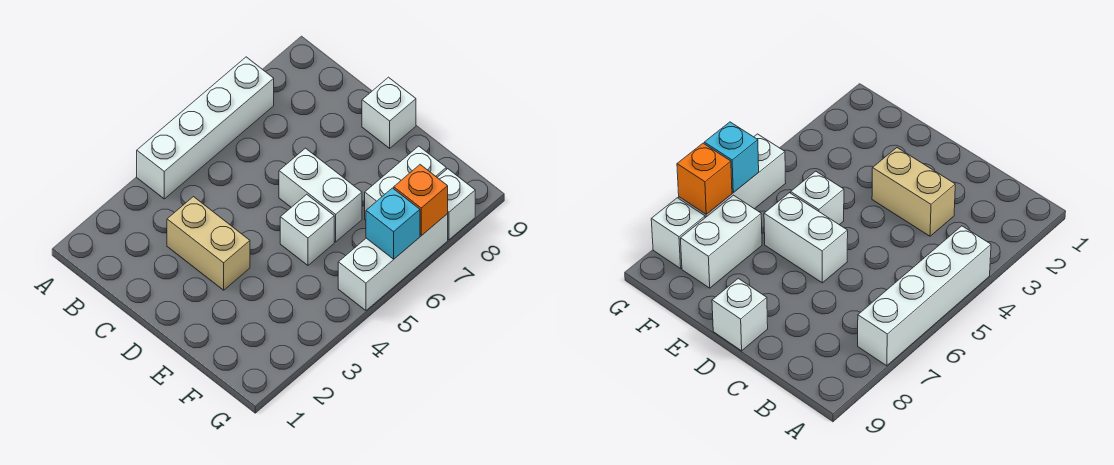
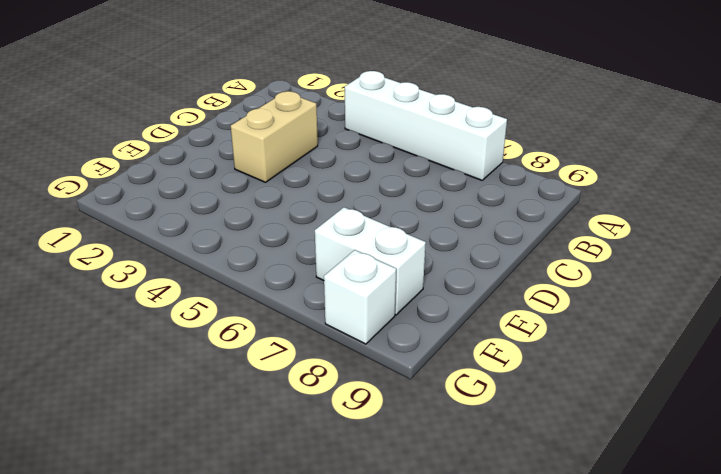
none -> white brick D6:E6 level 1
none -> white brick D9 level 1

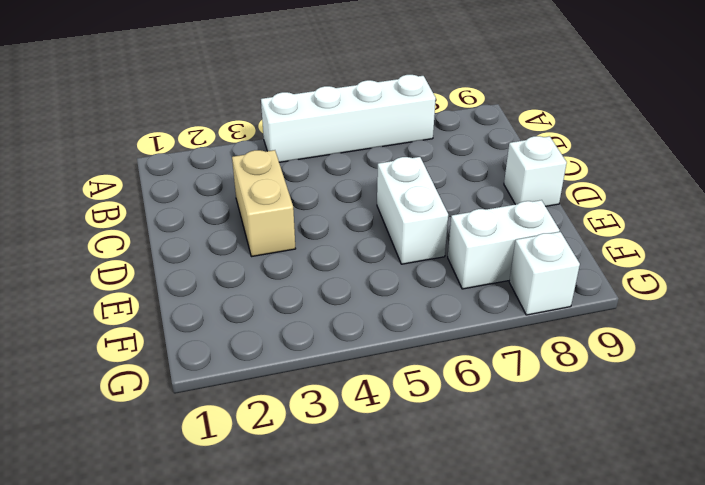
none -> white brick E5 level 1
none -> white brick G5:G7 level 1

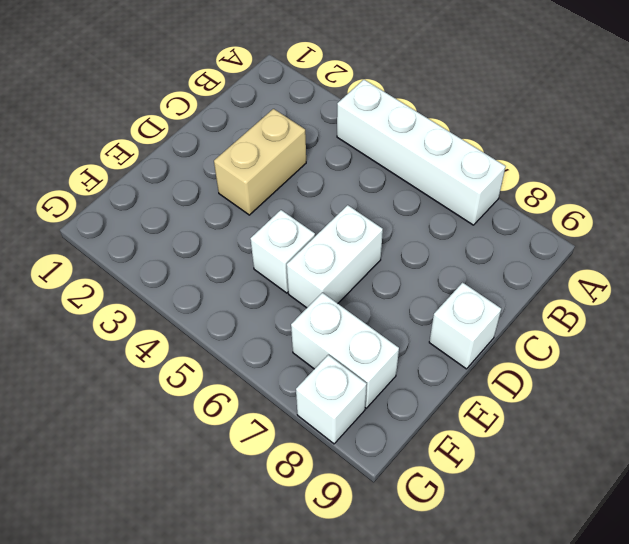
none -> white brick G5:G7 level 1
none -> cyan brick G6 level 2

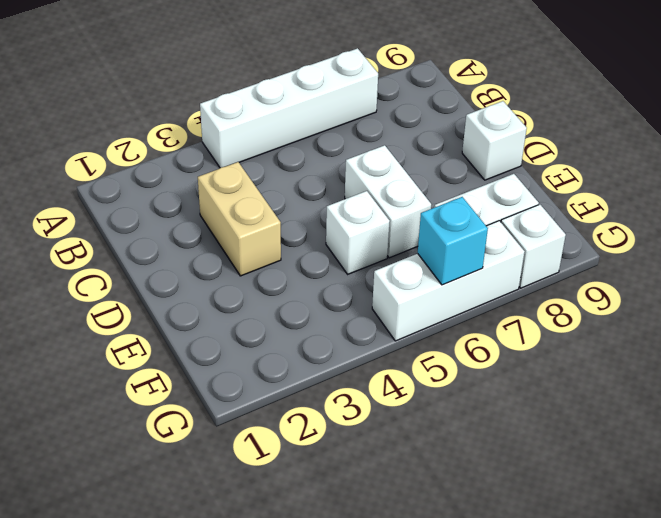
none -> orange brick G7 level 2

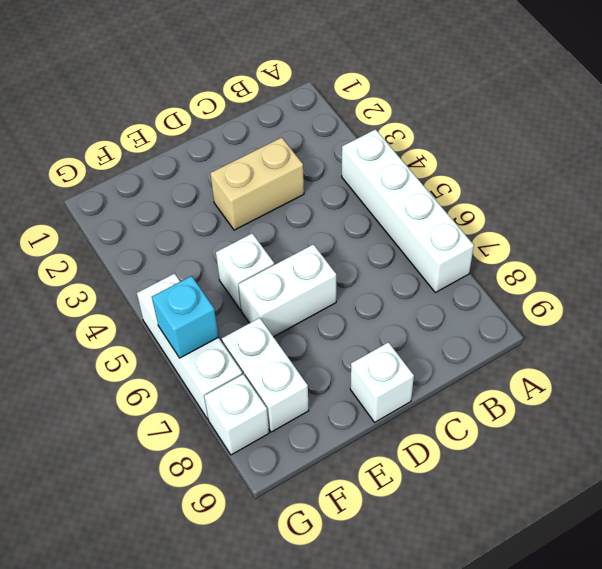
none -> orange brick G7 level 2

